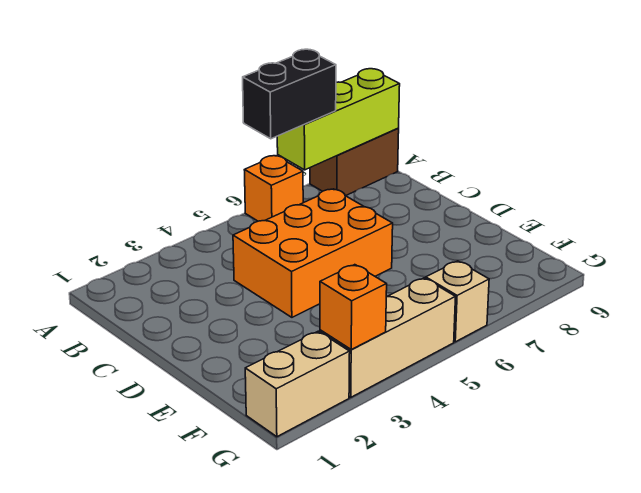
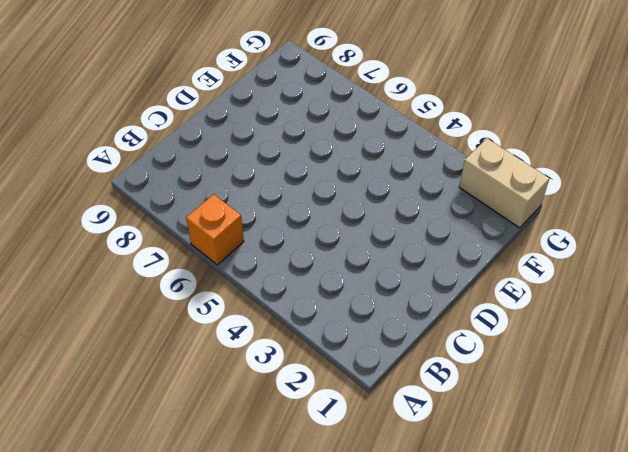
none -> brown brick A8:A9 level 1
none -> orange brick C4:D6 level 1

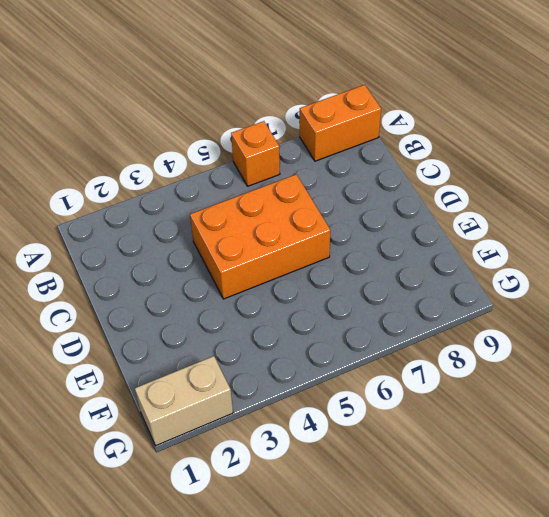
orange brick A8:A9 level 1 -> brown brick A8:A9 level 1
none -> tan brick G3:G5 level 1
none -> tan brick G6 level 1

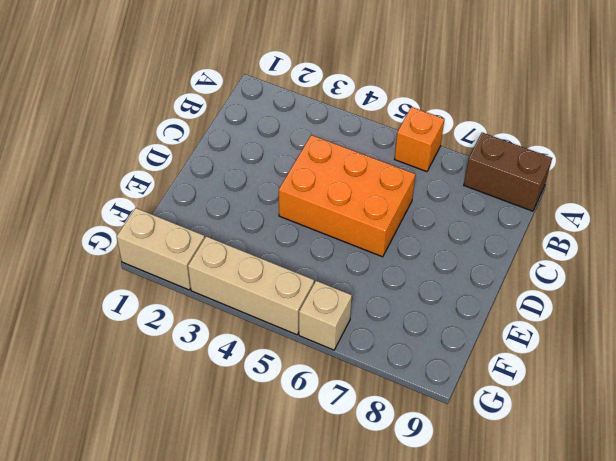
none -> lime brick A7:A9 level 2
none -> orange brick G3 level 2

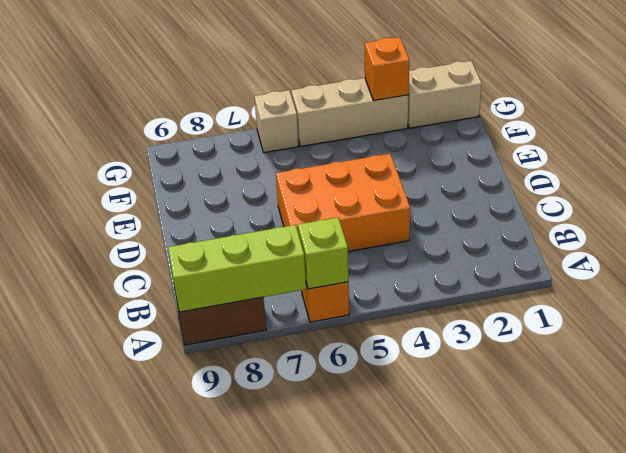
lime brick A6 level 2 -> none
none -> black brick A6:A7 level 3

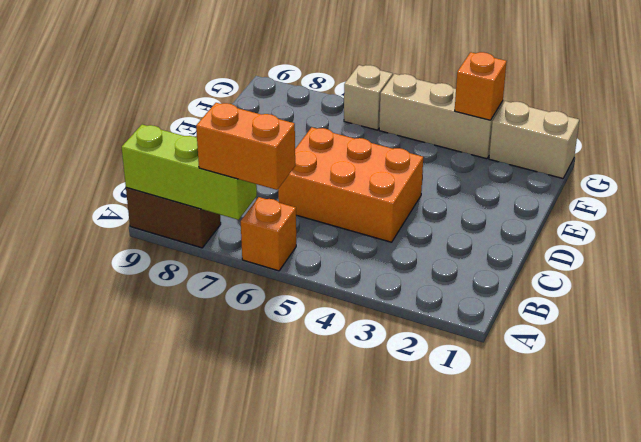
orange brick A6:A7 level 3 -> black brick A6:A7 level 3

